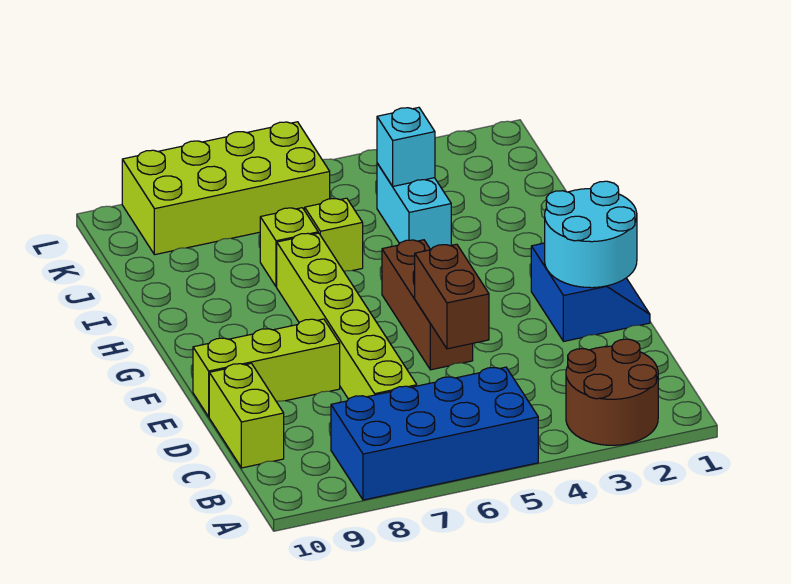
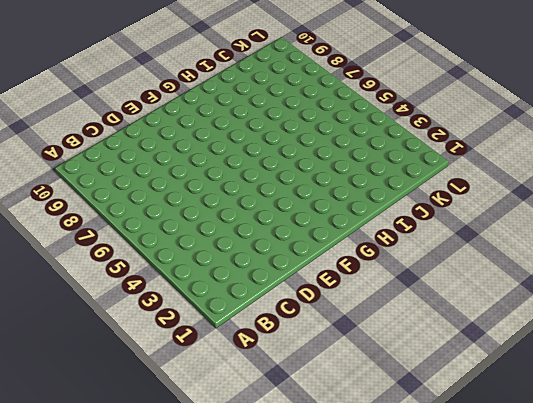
none -> brown round brick A2:B3 level 1
none -> blue brick A5:B8 level 1
none -> lime brick C7:H7 level 1

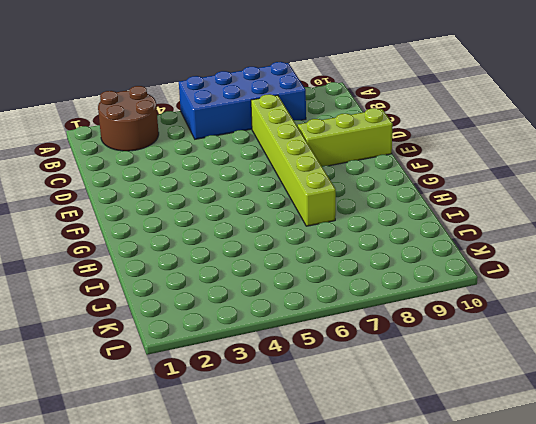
none -> lime brick C10:D10 level 1
none -> blue slope E1:F2 level 1 top 2
none -> brown brick E5:G5 level 1

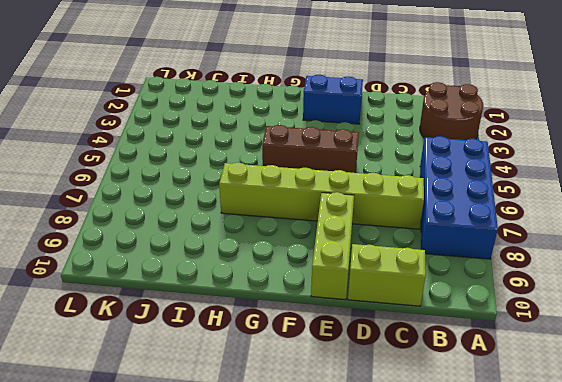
none -> cyan brick I4:J4 level 1
none -> lime brick I6 level 1
none -> lime brick I7 level 1

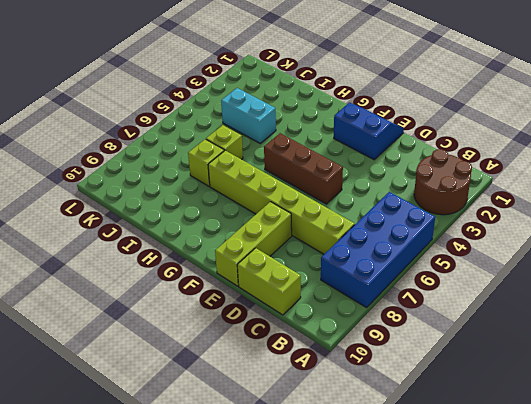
none -> lime brick K6:L9 level 1
none -> brown brick D5:E5 level 2
none -> cyan round brick E1:F2 level 2

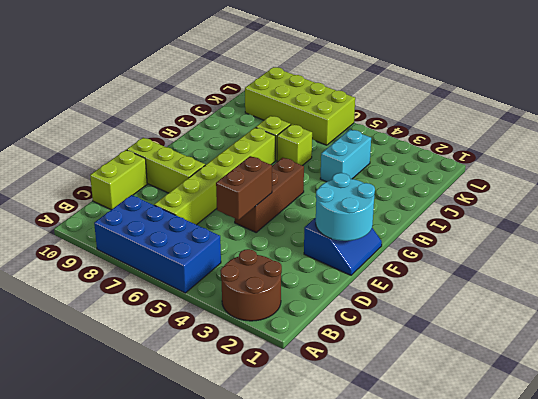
none -> cyan brick J4 level 2

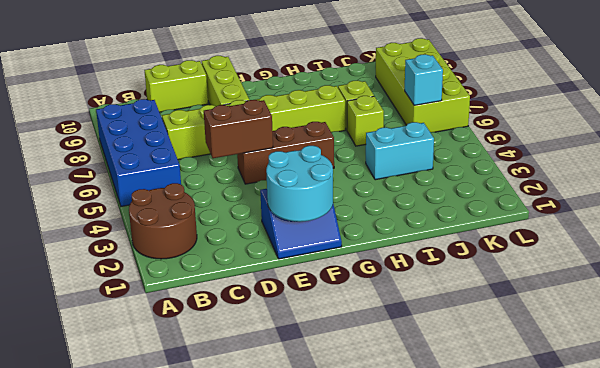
cyan brick K6 level 2 -> cyan brick J4 level 2

